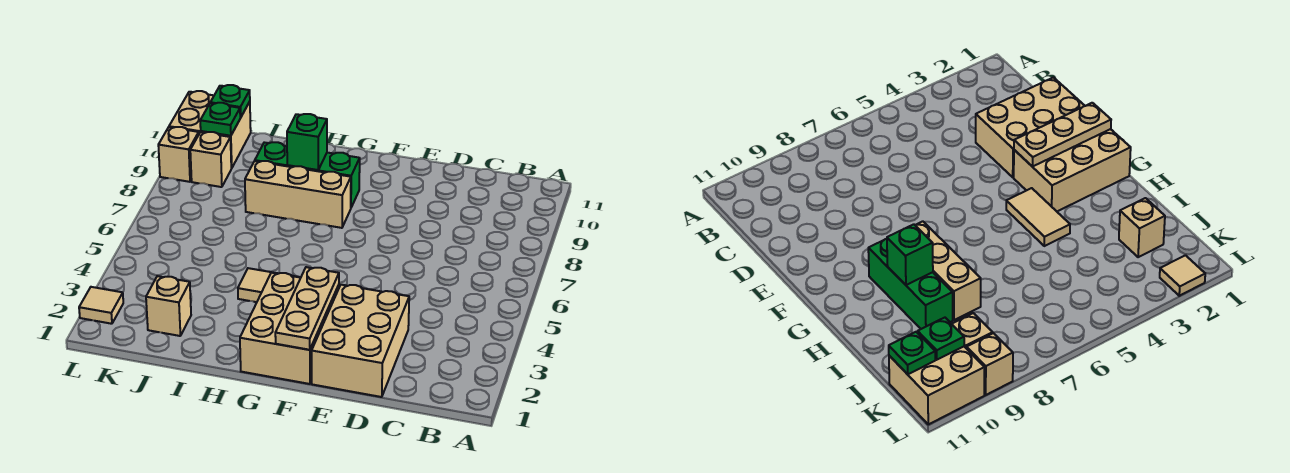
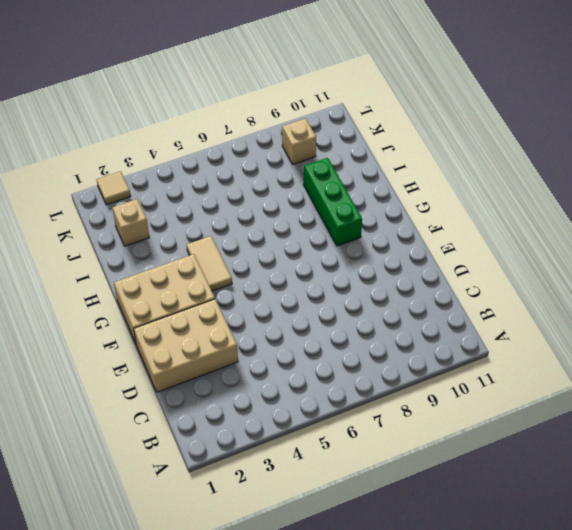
none -> tan brick G8:I8 level 1
none -> tan brick K10:L11 level 1
none -> tan brick L9 level 1

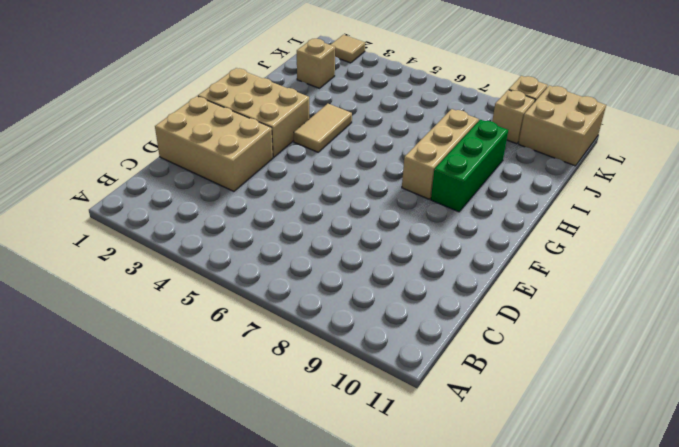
none -> tan plate F1:F3 level 2
none -> green brick H9 level 2
none -> green plate K10 level 2

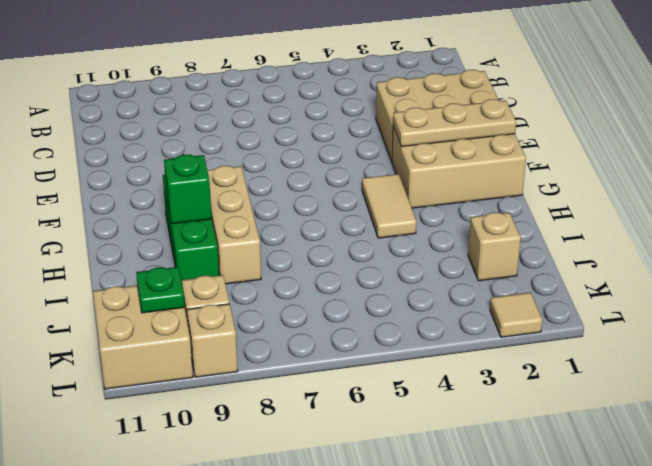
none -> green plate K11 level 2

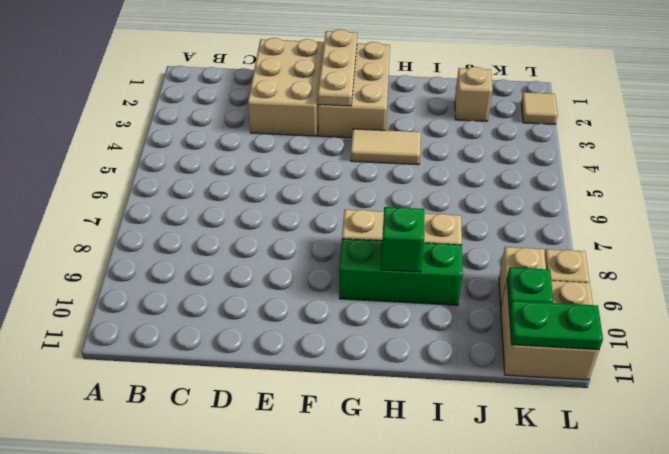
green plate K11:L11 level 2 -> green plate K11 level 2

